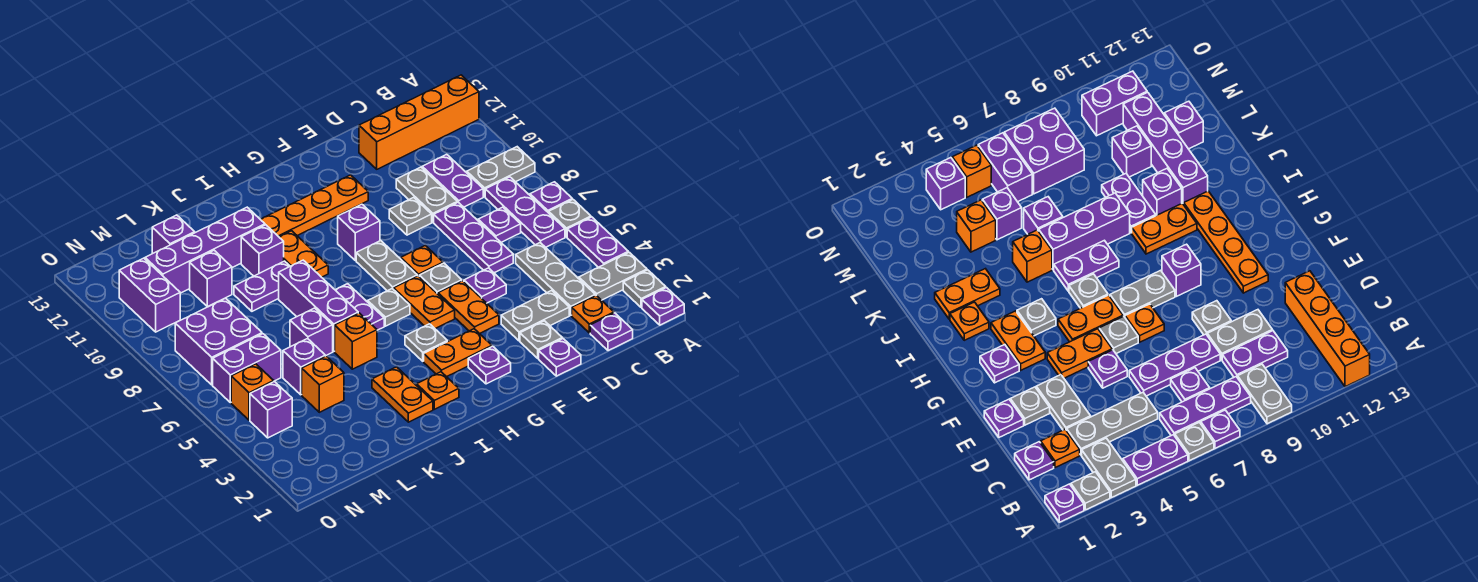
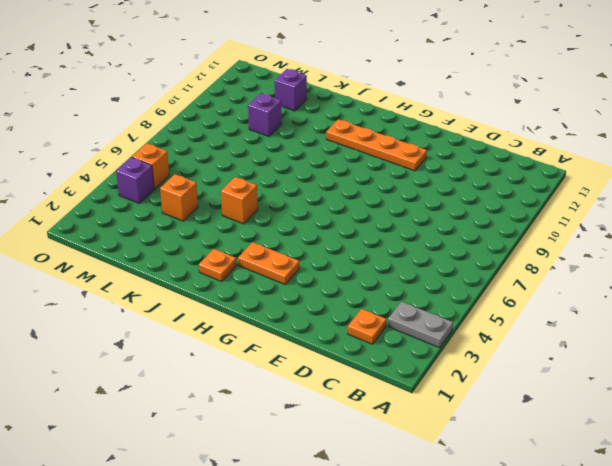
none -> purple plate A1 level 1
none -> grey plate A2 level 1
none -> purple plate A4:A5 level 1
none -> grey plate A6 level 1

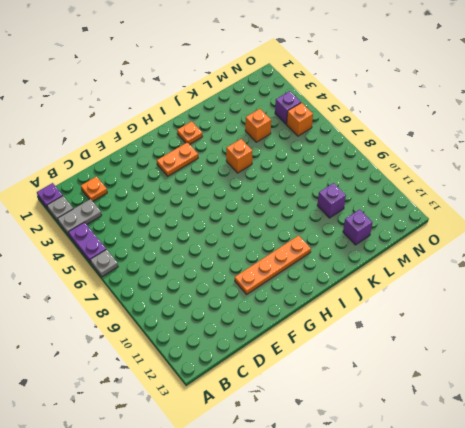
none -> purple plate A7 level 1
none -> grey plate A9:B9 level 1
none -> orange brick A12:D12 level 1
none -> purple plate B6:B8 level 1

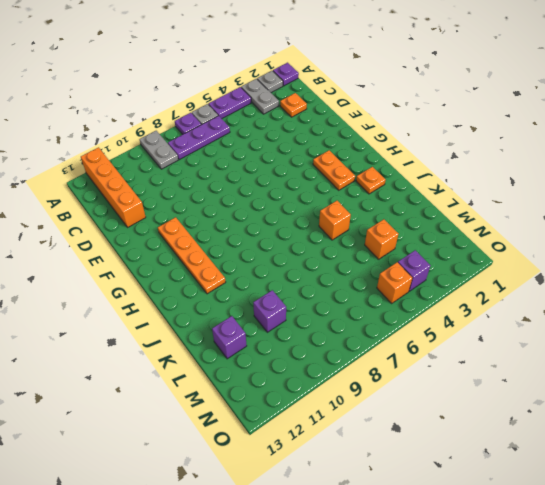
none -> purple plate C1 level 1
none -> grey plate C3:C5 level 1
none -> purple plate C7 level 1
none -> purple plate C9:C10 level 1

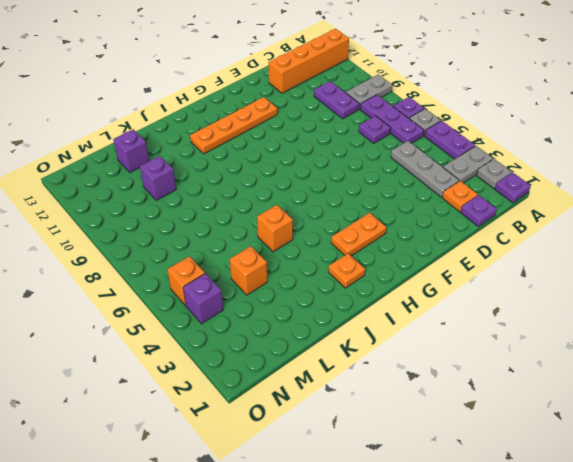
none -> grey plate D3:E3 level 1
none -> purple plate D6:D8 level 1
none -> grey plate D9:D10 level 1
none -> purple plate E1 level 1

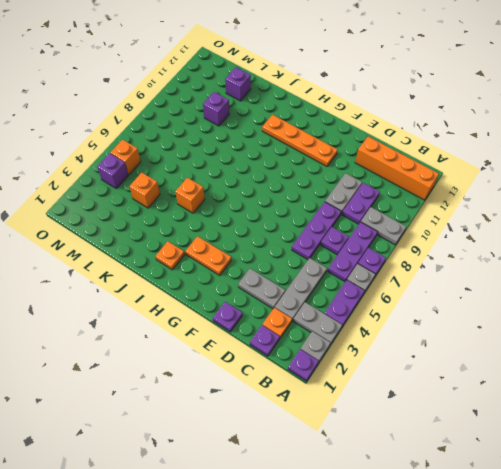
none -> grey plate E2 level 1
none -> purple plate E5 level 1
none -> grey plate E9 level 1
none -> orange plate F4:F5 level 1

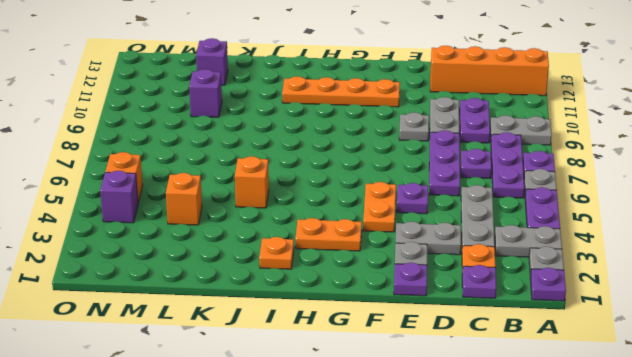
none -> grey plate F6 level 1
none -> orange plate F7 level 1
none -> purple plate G2 level 1
none -> orange plate G5:G6 level 1

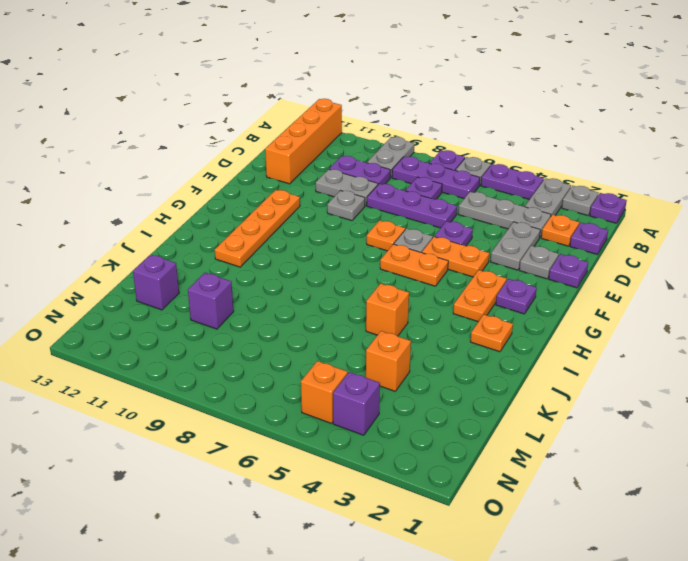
none -> grey plate G7:G8 level 1
none -> purple brick G9 level 1
none -> grey plate H4 level 1
none -> grey plate H6 level 1

